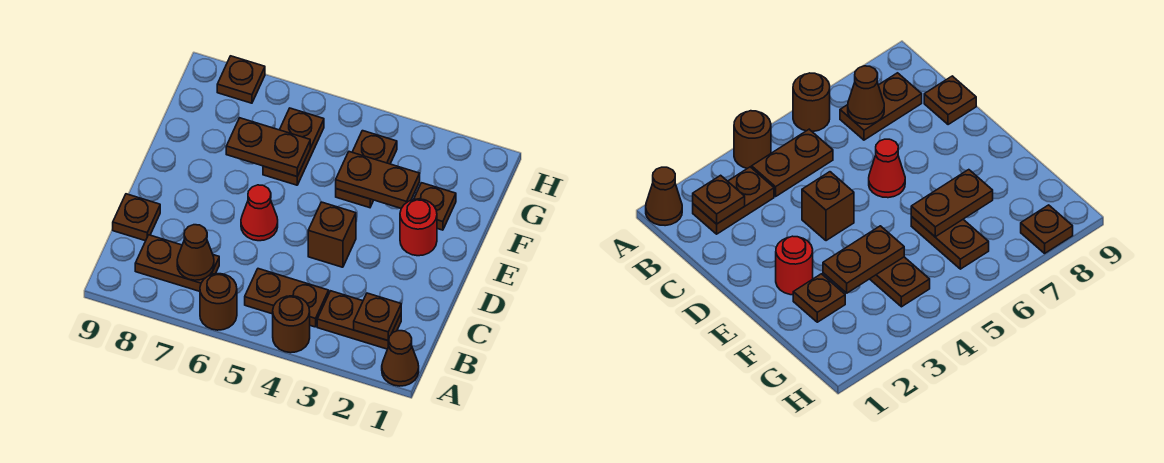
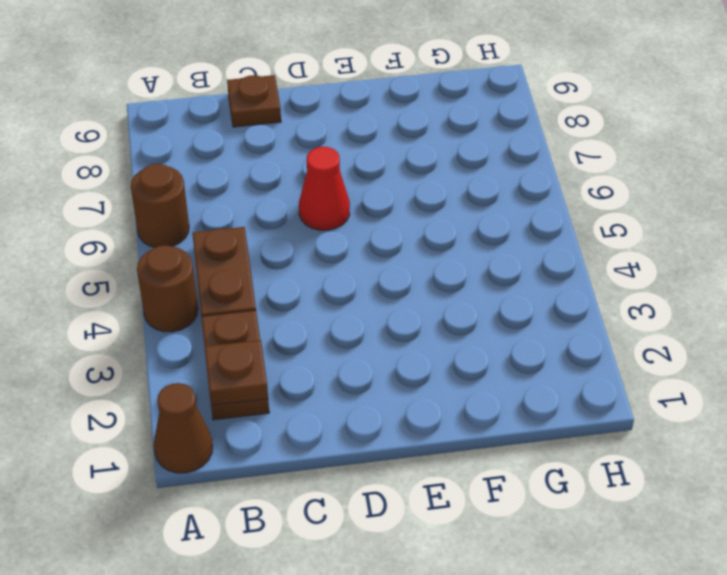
none -> brown plate B7:B8 level 1
none -> brown brick D4 level 1
none -> red round brick E2 level 1

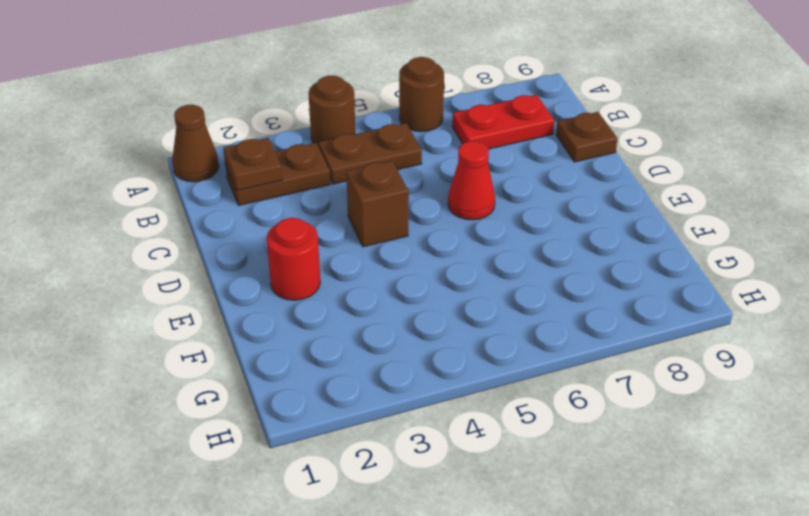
red plate B7:B8 level 1 -> brown plate B7:B8 level 1
none -> brown plate F2 level 1
none -> brown plate F4:G4 level 1
none -> brown plate F6:G6 level 1

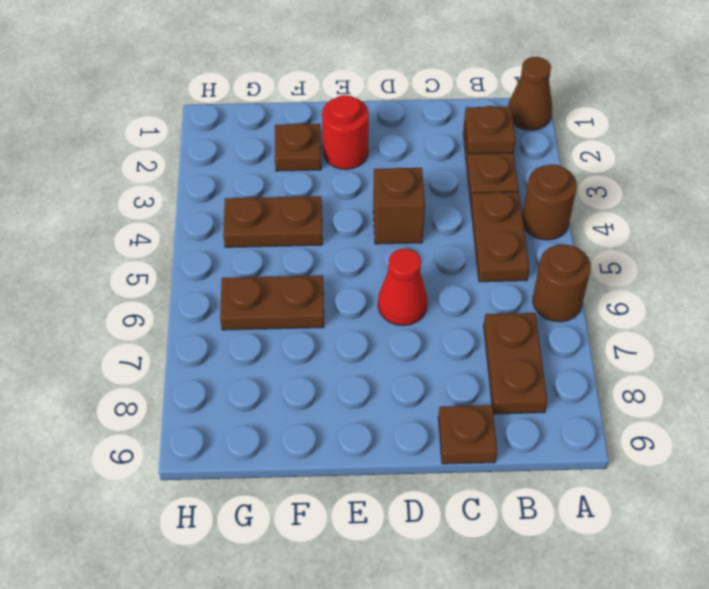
none -> brown plate H8 level 1
none -> brown cone B7 level 2
none -> brown plate F3:F4 level 2

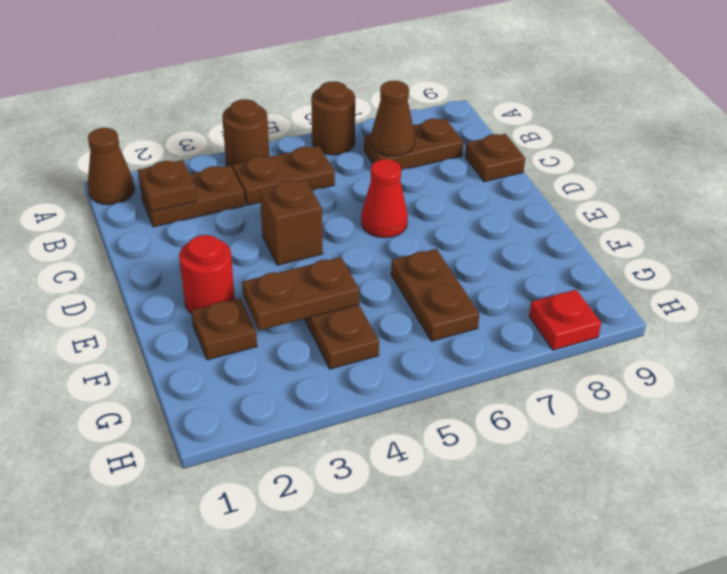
red plate H8 level 1 -> brown plate H8 level 1
none -> brown plate F6:F7 level 2

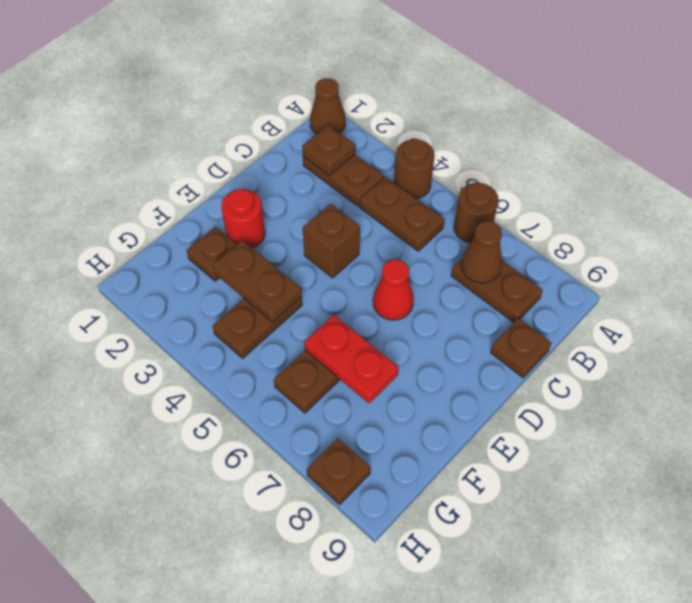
red plate F6:F7 level 2 -> brown plate F6:F7 level 2

